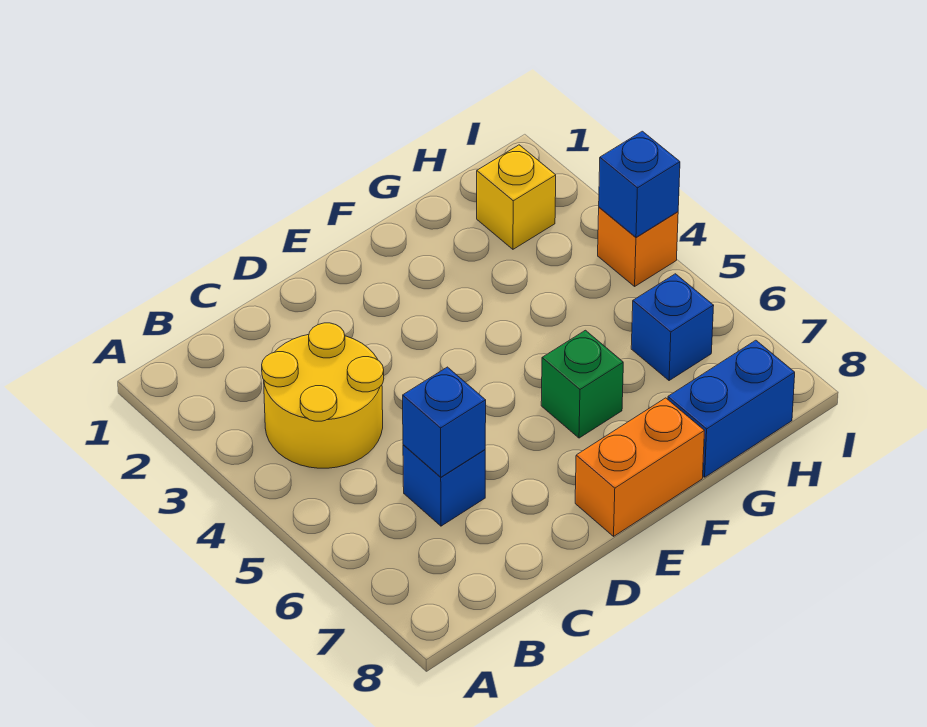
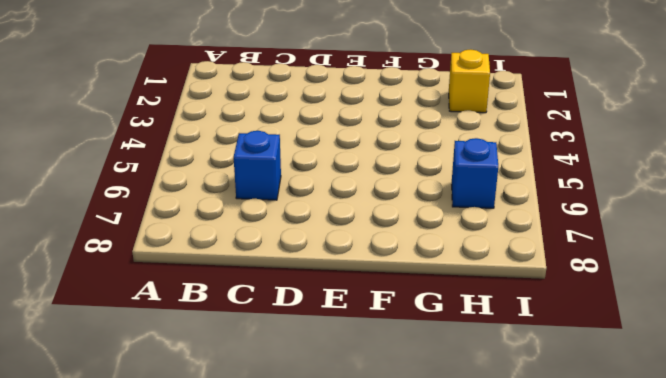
none -> yellow round brick B3:C4 level 1
none -> orange brick E8:F8 level 1

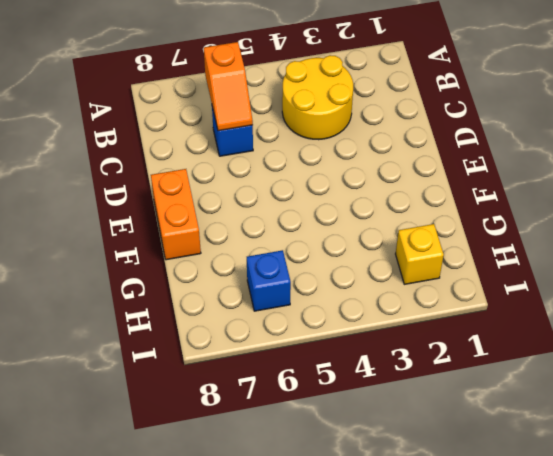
orange slope B6:C6 level 2 top B -> blue brick C6 level 2
none -> green brick F6 level 1
none -> blue brick G8:H8 level 1

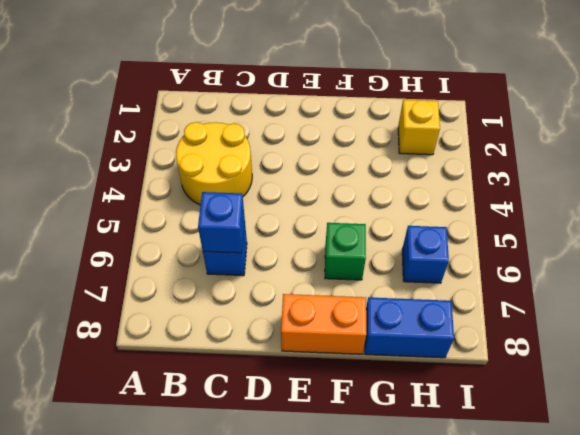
none -> orange brick I4 level 1
none -> blue brick I4 level 2

